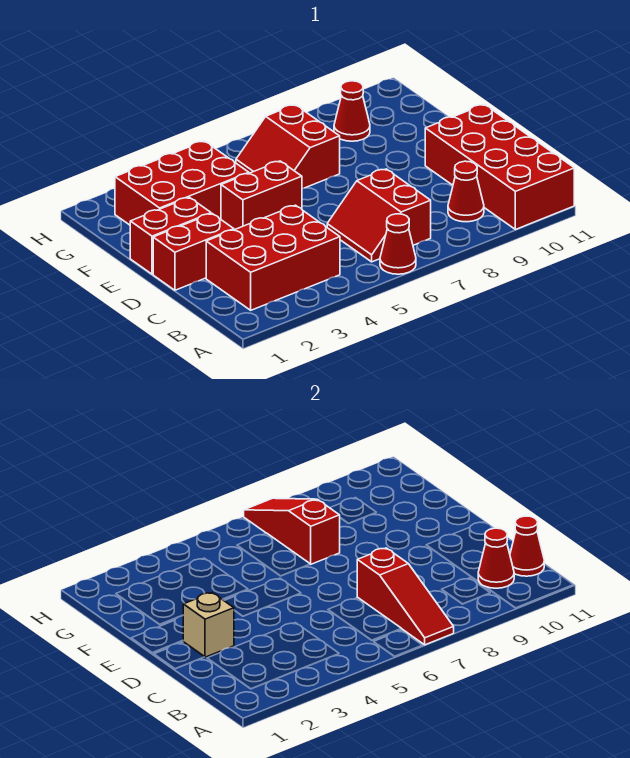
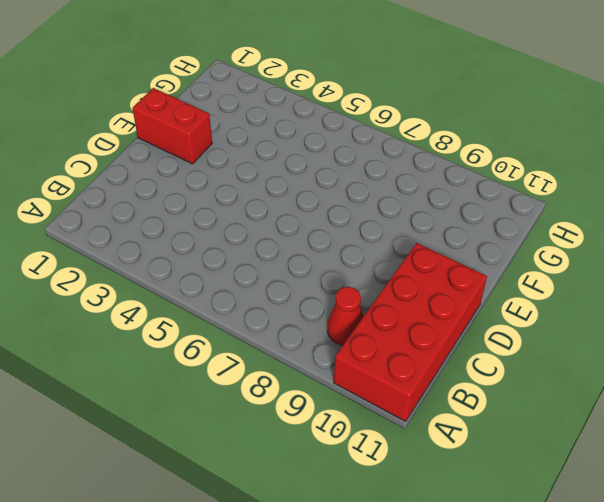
none -> red cone A6 level 1
none -> red brick B2:C4 level 1
none -> red slope B6:C7 level 1 top 7

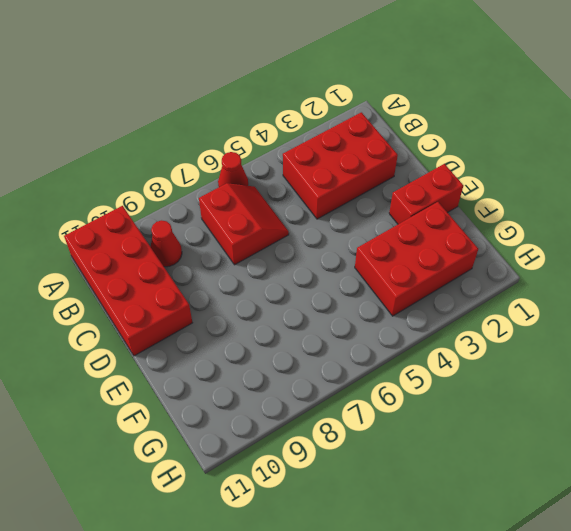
none -> red brick D1:D2 level 1
none -> red brick E4:E5 level 1
none -> red slope F6:G7 level 1 top 7

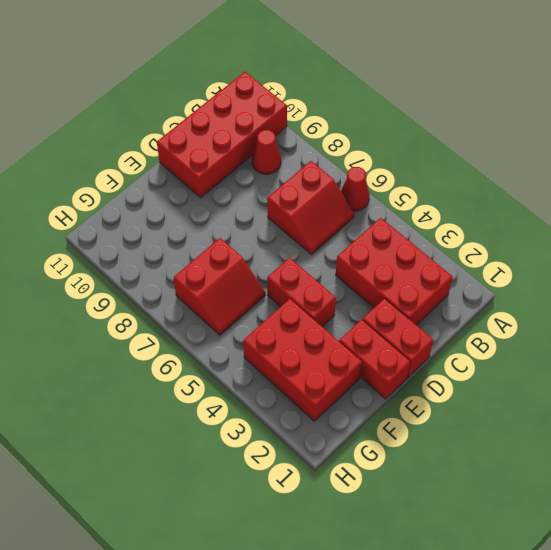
none -> red cone G9 level 1
none -> red slope A7:C7 level 2 top C
none -> red cone B10 level 2

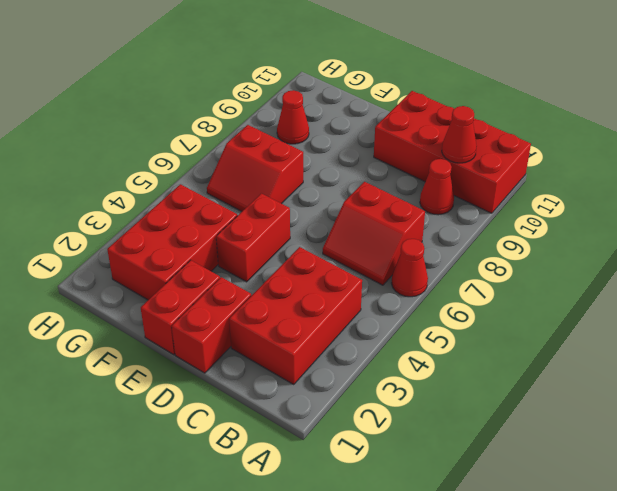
none -> red slope A7:C7 level 2 top C
none -> red cone B11 level 2
none -> tan brick D2 level 2

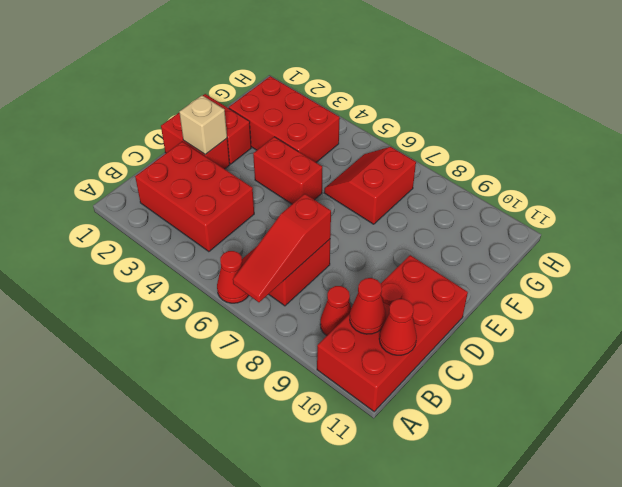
none -> red cone G9 level 1
none -> red slope F7:H7 level 2 top F

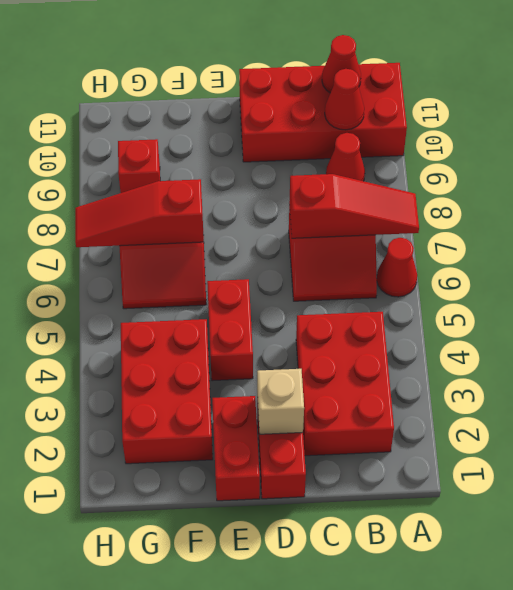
red brick G9 level 1 -> red cone G9 level 1

